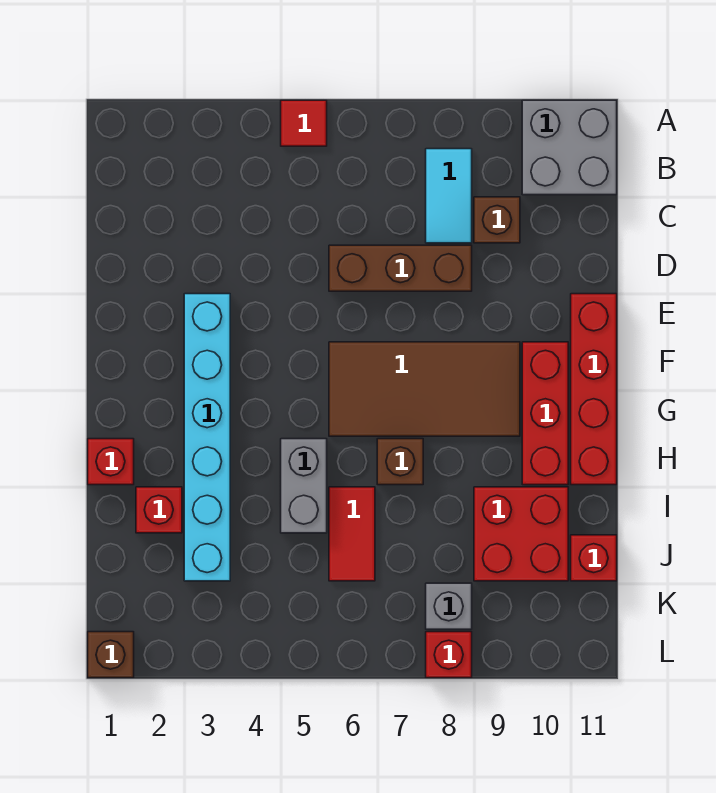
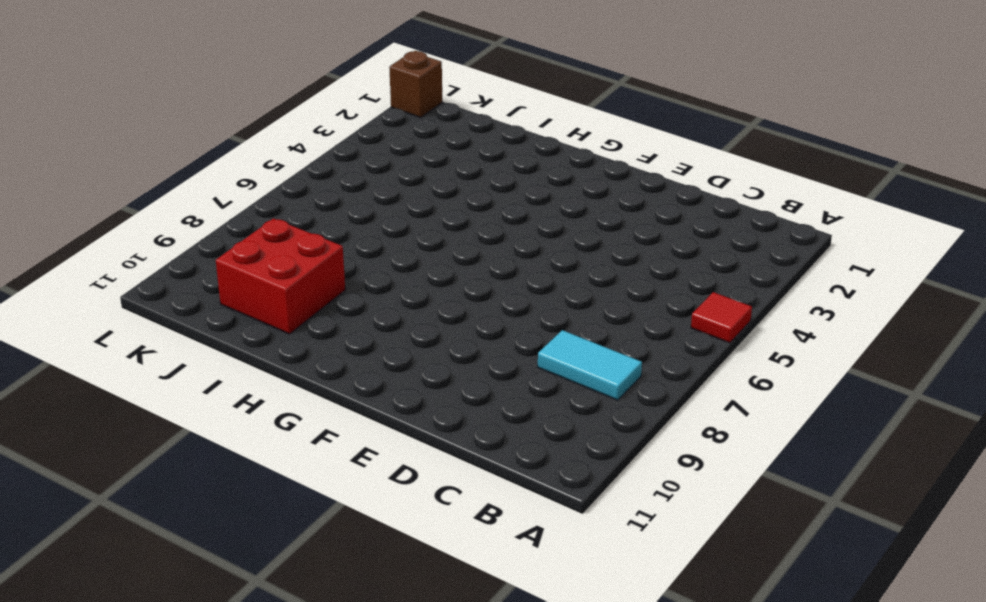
none -> grey brick A10:B11 level 1
none -> brown brick C9 level 1
none -> brown brick D6:D8 level 1

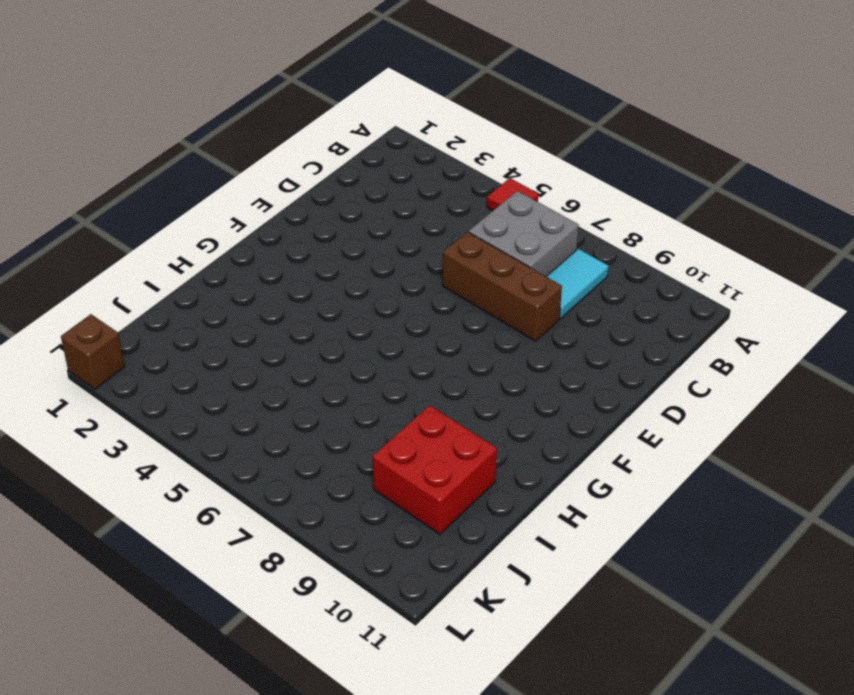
grey brick B6:C7 level 1 -> grey brick A10:B11 level 1
none -> brown brick C9 level 1
none -> cyan brick E3:J3 level 1
none -> red brick E11:H11 level 1

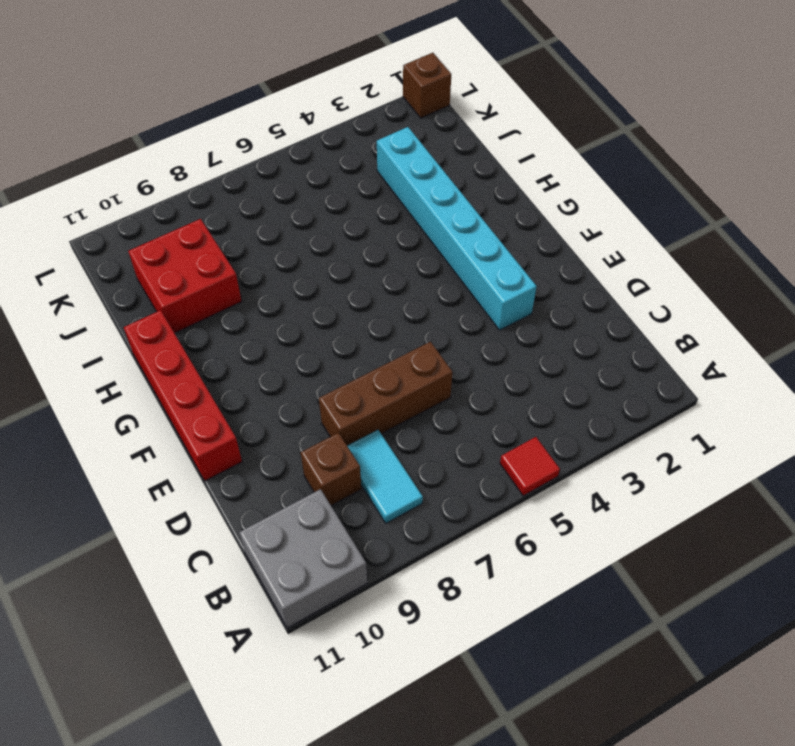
none -> brown tile F6:G9 level 1
none -> red brick F10:H10 level 1
none -> red brick H1 level 1

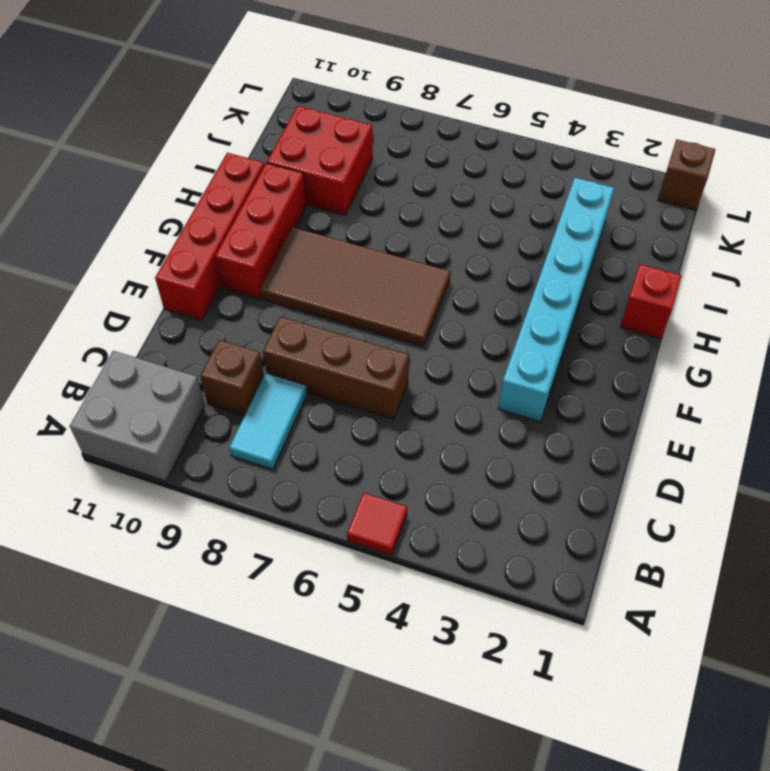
none -> grey brick H5:I5 level 1
none -> brown brick H7 level 1
none -> red brick I2 level 1

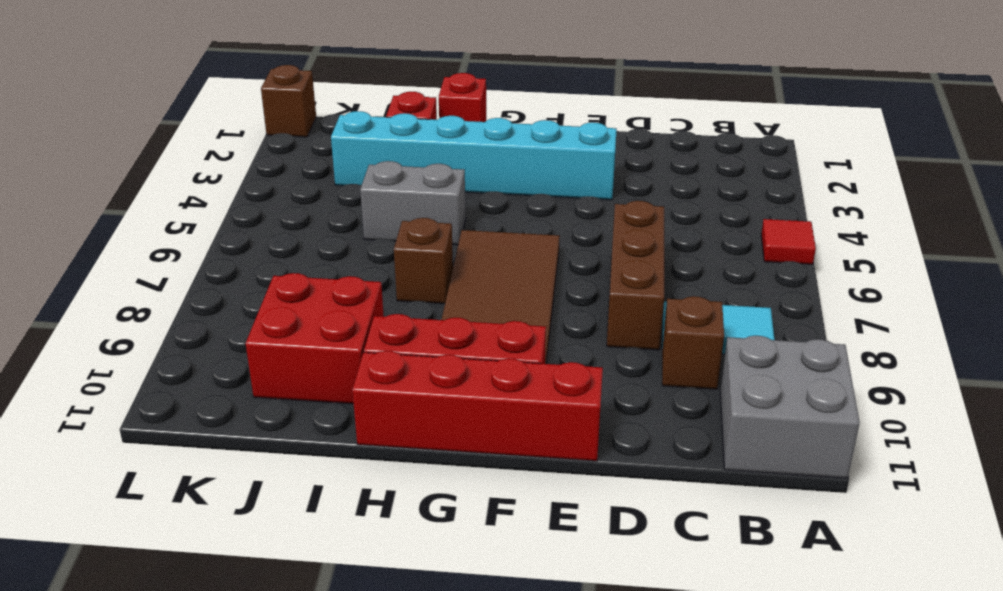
none -> red tile I6:J6 level 1
none -> red brick J11 level 1
none -> grey brick K8 level 1

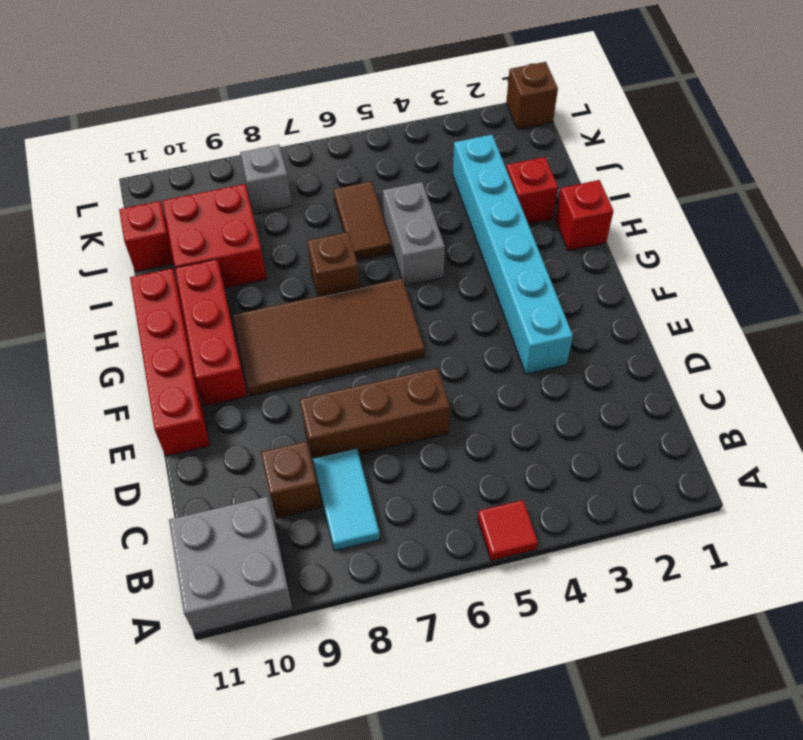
brown tile I6:J6 level 1 -> red tile I6:J6 level 1
none -> red brick L8 level 1

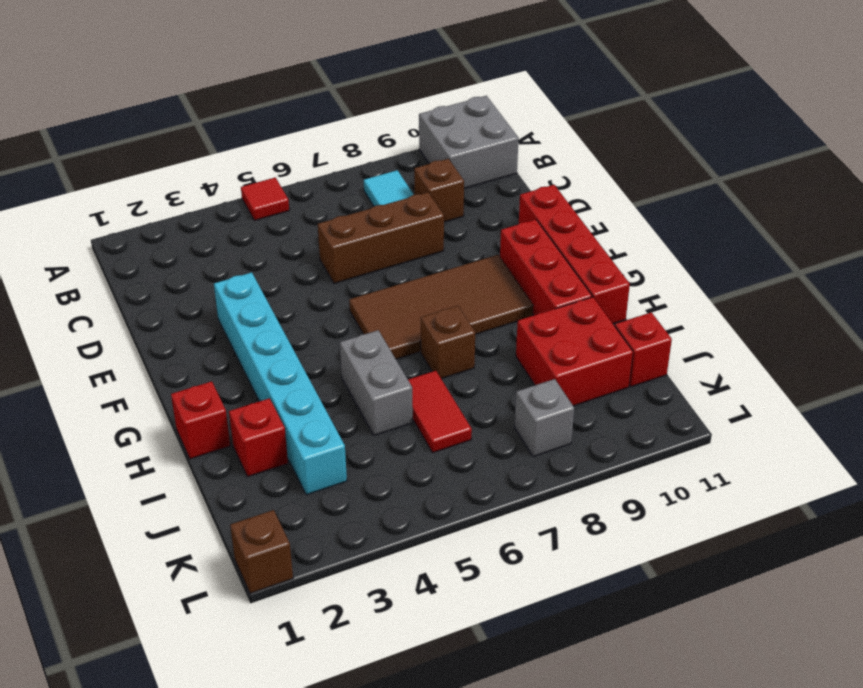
none -> red brick L8 level 1

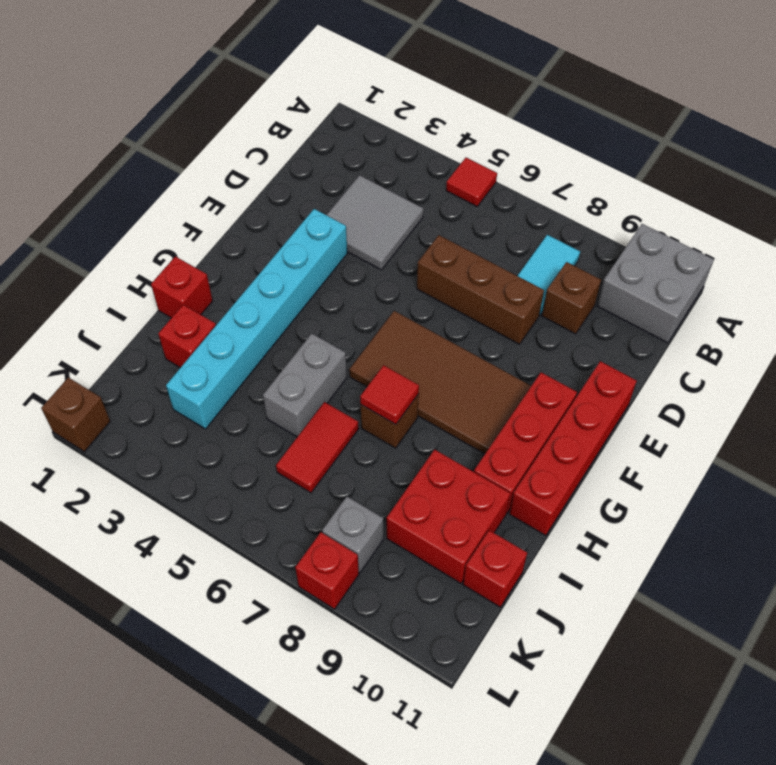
grey tile C3:D4 level 1 -> none
red tile H7 level 2 -> none

